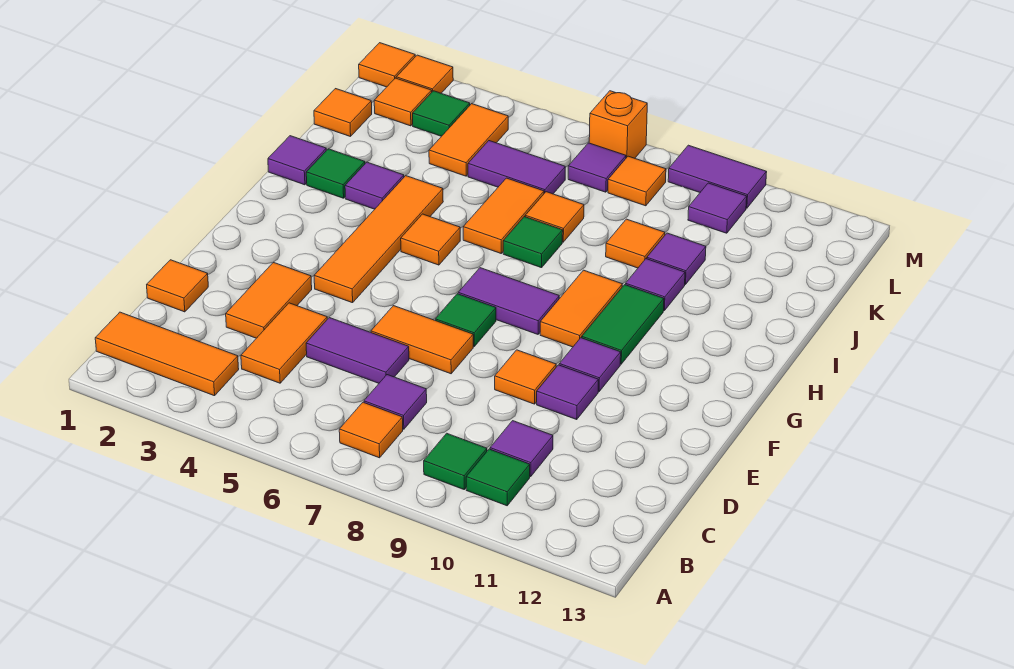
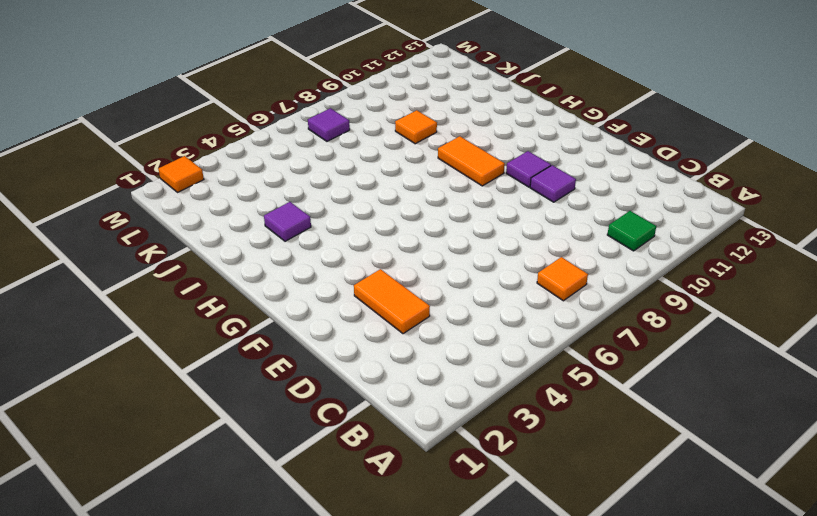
none -> orange tile B1:B3 level 1
none -> green tile B9 level 1
none -> orange tile C4:D4 level 1
none -> purple tile C7 level 1

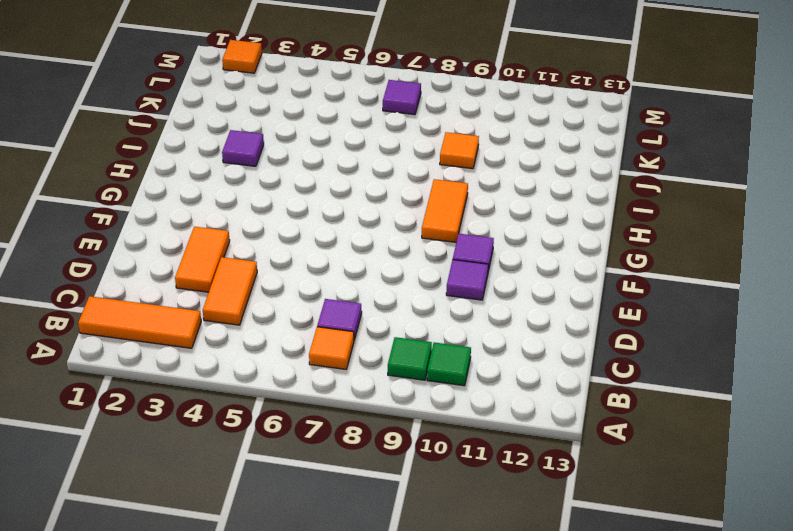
none -> purple tile C10 level 1
none -> orange tile D1 level 1
none -> purple tile D5:D6 level 1
none -> orange tile E6:E7 level 1

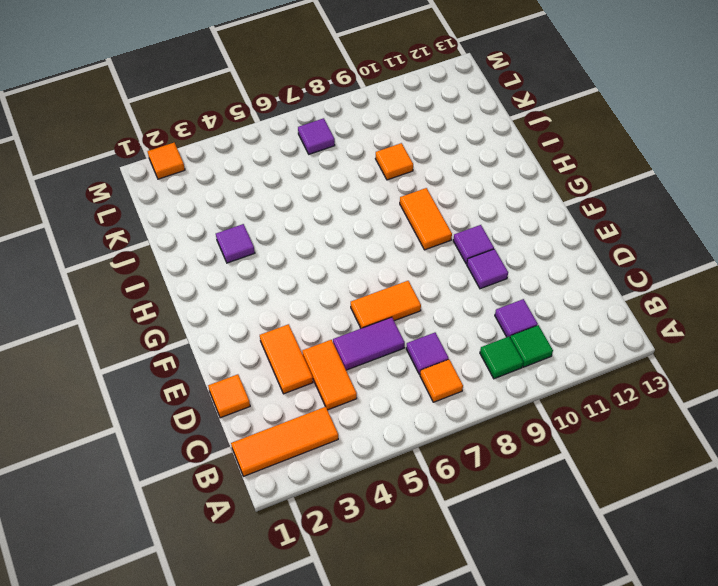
none -> orange tile E9 level 1
none -> orange tile F4:I4 level 1
none -> green tile F7 level 1
none -> purple tile G7:G8 level 1

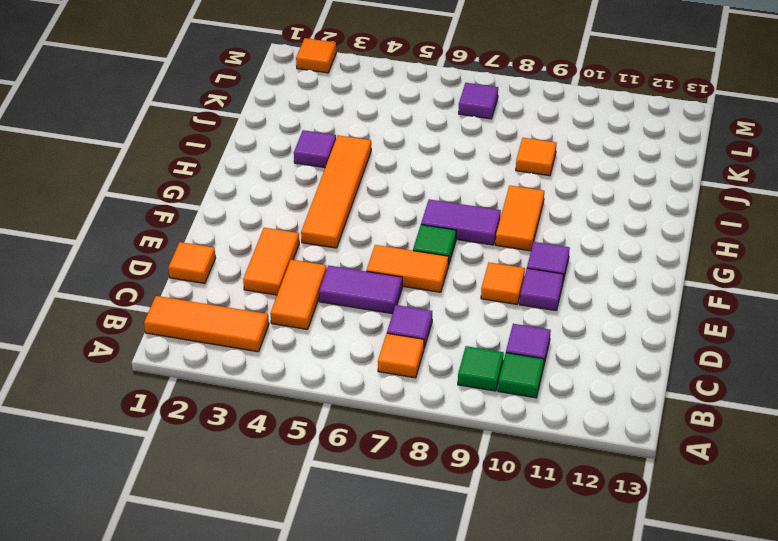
none -> green tile G10:H10 level 1
none -> orange tile H5 level 1
none -> purple tile I1 level 1
none -> green tile I2 level 1

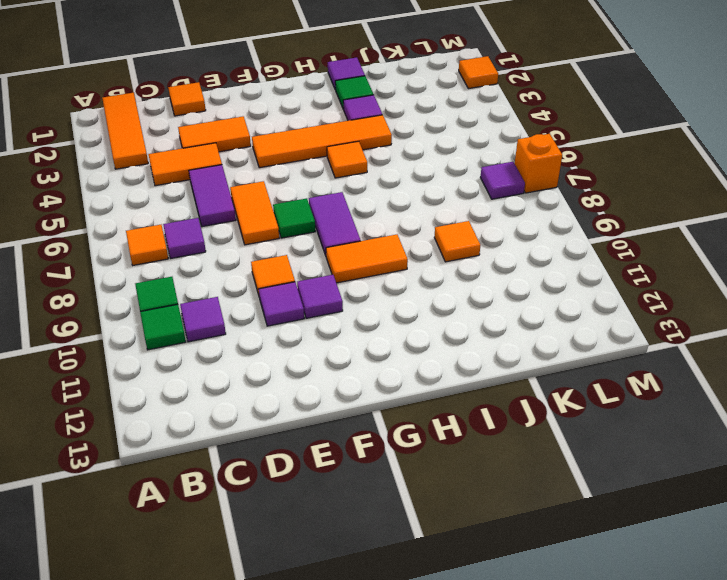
none -> green tile G10:H10 level 1
none -> orange tile I6:J6 level 1
none -> green tile I7 level 1
none -> purple tile I10 level 1

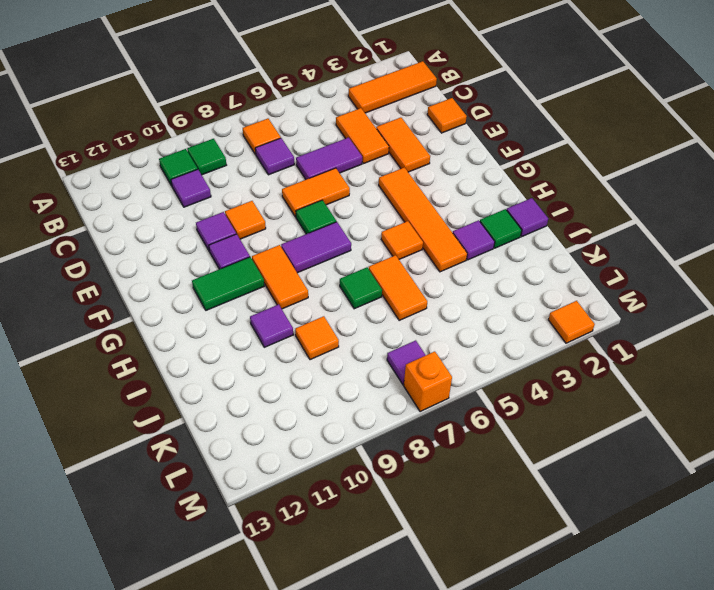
green tile G10:G11 level 1 -> green tile G10:H10 level 1
none -> orange tile J7 level 1
none -> purple tile J10 level 1
none -> orange tile K1 level 1
none -> orange tile K4:L4 level 1

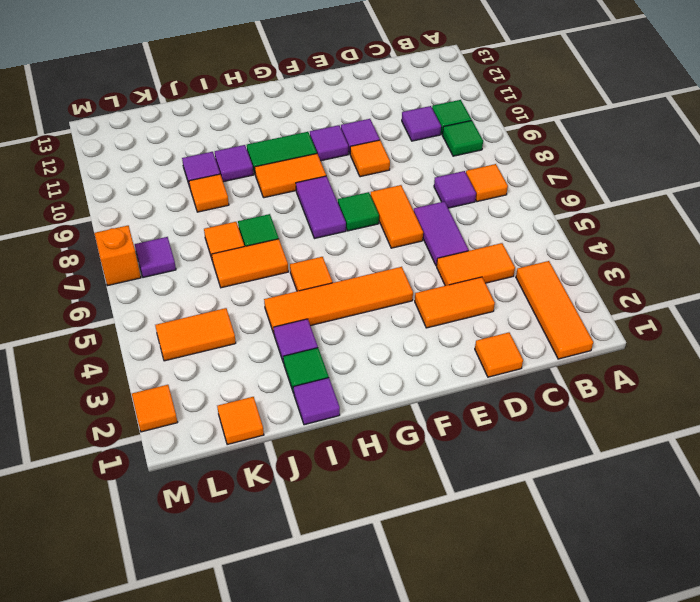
none -> purple tile K5:K6 level 1
none -> orange tile L2 level 1
none -> green tile L3 level 1
none -> orange tile L8 level 1

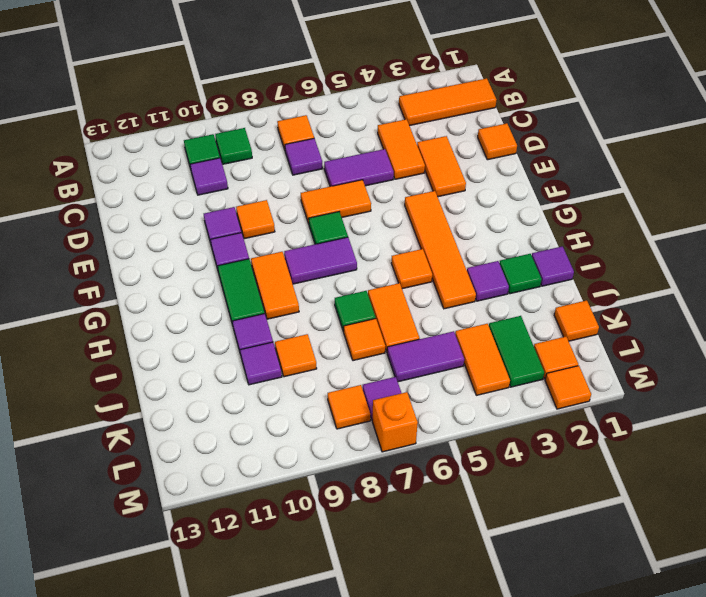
green tile K3:L3 level 1 -> green tile L3 level 1
none -> purple tile L10 level 1
none -> orange tile M1 level 1
none -> purple tile M9:M10 level 1

